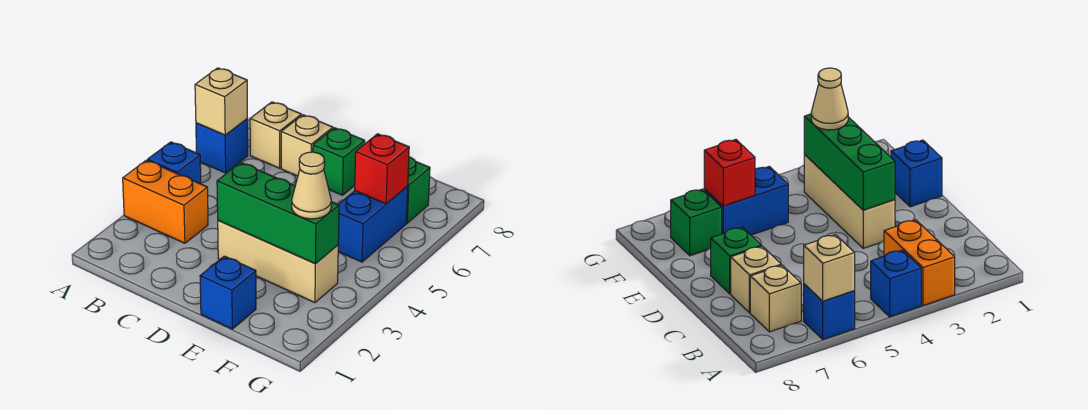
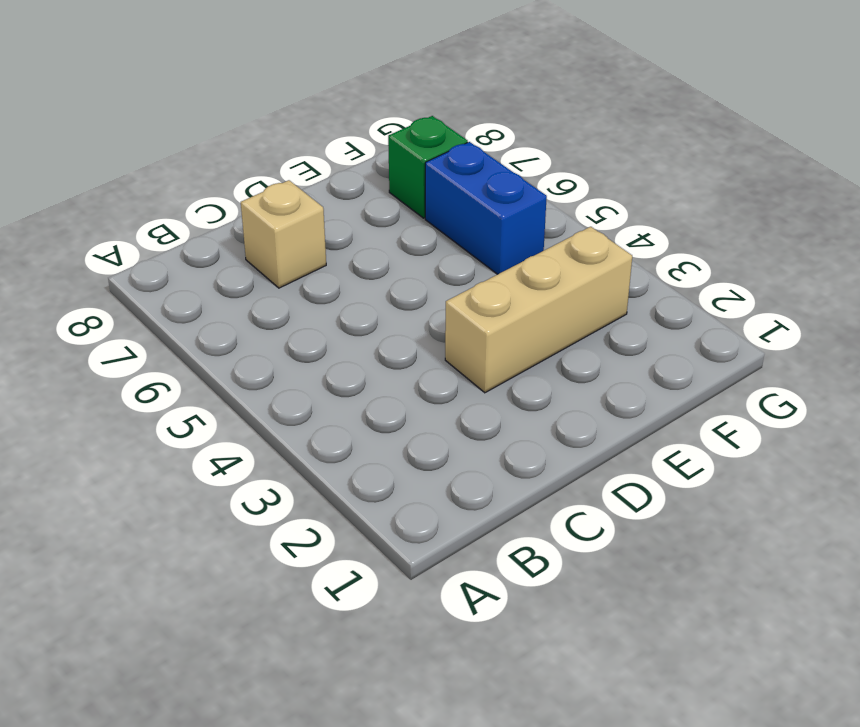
none -> orange brick A3:B3 level 1
none -> blue brick A4 level 1
none -> blue brick A6 level 1

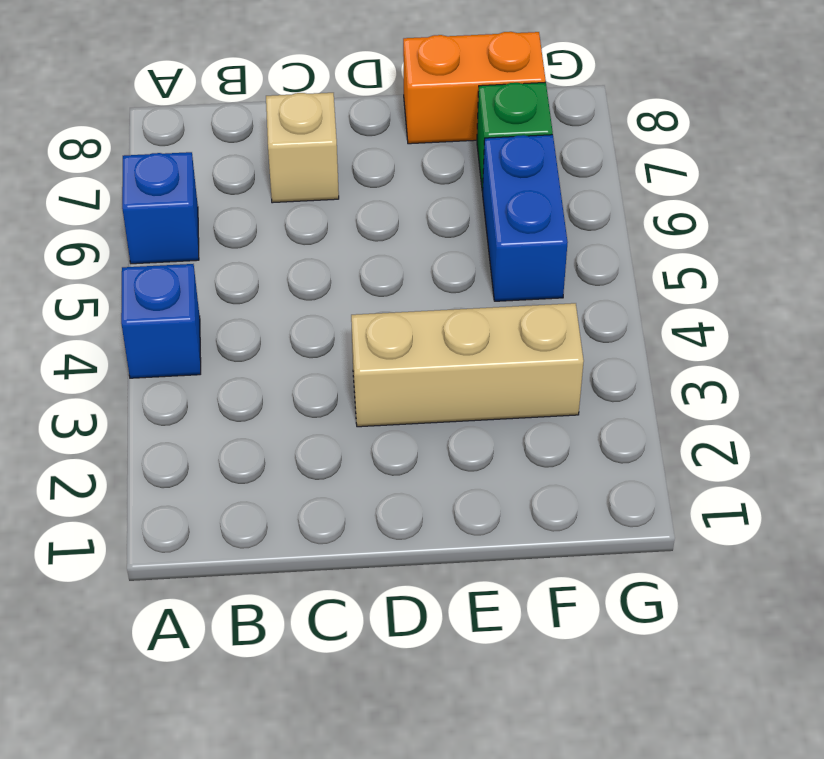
orange brick E8:F8 level 1 -> orange brick A3:B3 level 1
none -> tan brick B7 level 1
none -> green brick D7 level 1
none -> blue brick E1 level 1

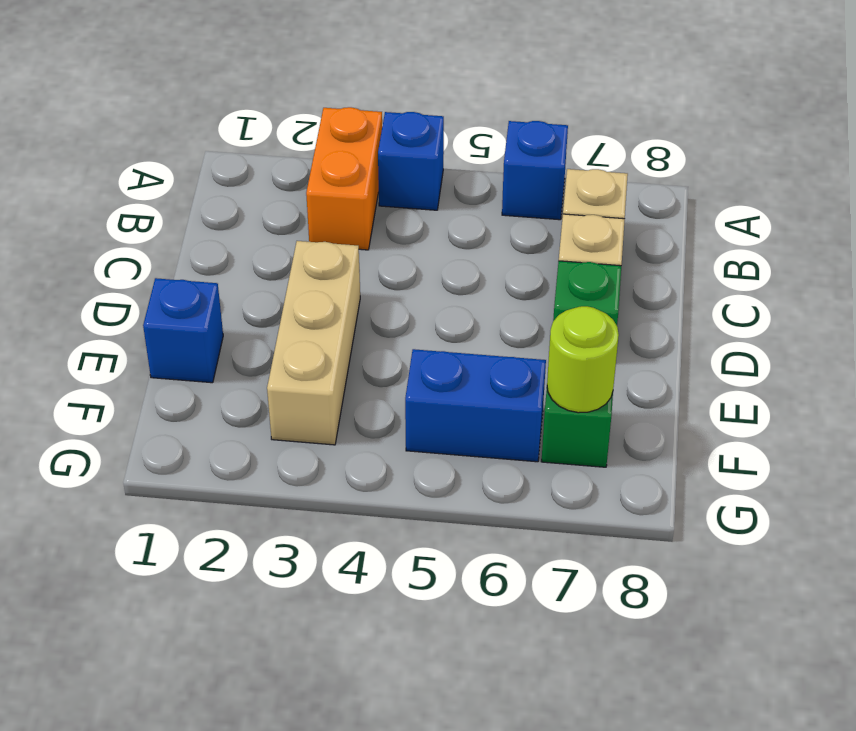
lime round brick F7 level 2 -> none
none -> tan brick A6 level 2
none -> green brick D3:F3 level 2
none -> red brick F6 level 2

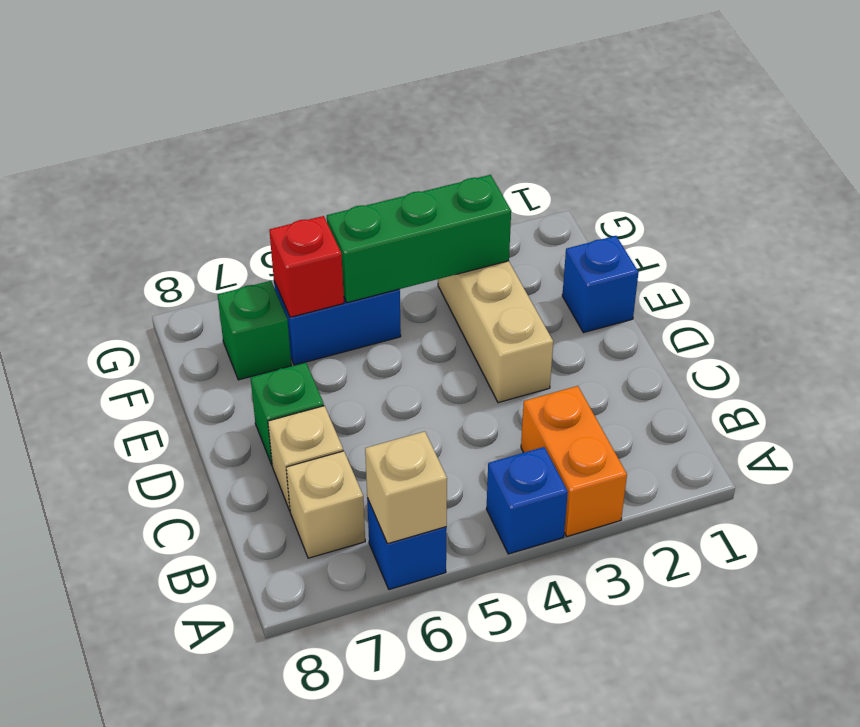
green brick F3:F5 level 2 -> green brick D3:F3 level 2
none -> tan cone F3 level 3

